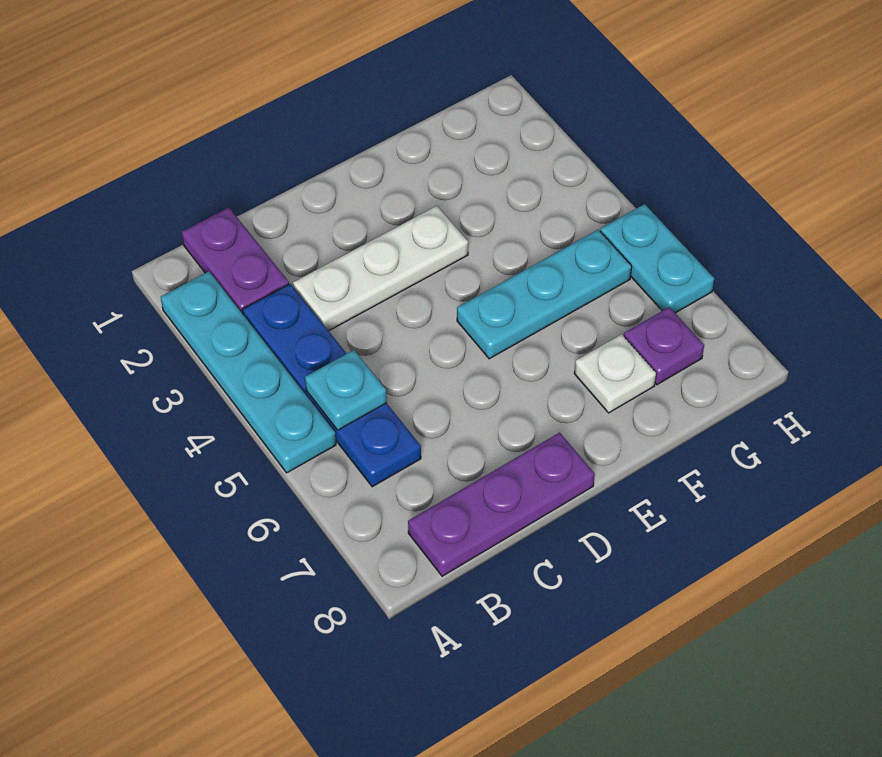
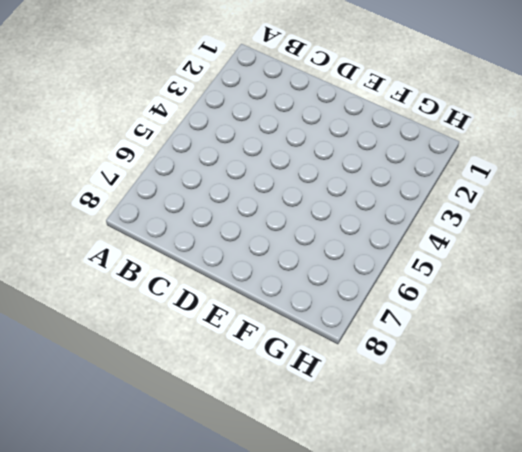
none -> cyan plate A2:A5 level 1
none -> purple plate B1:B2 level 1

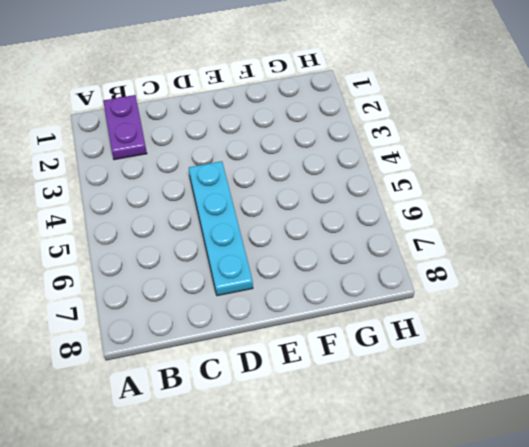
cyan plate D4:D7 level 1 -> cyan plate A2:A5 level 1
none -> blue plate B3:B6 level 1
none -> purple plate B8:D8 level 1

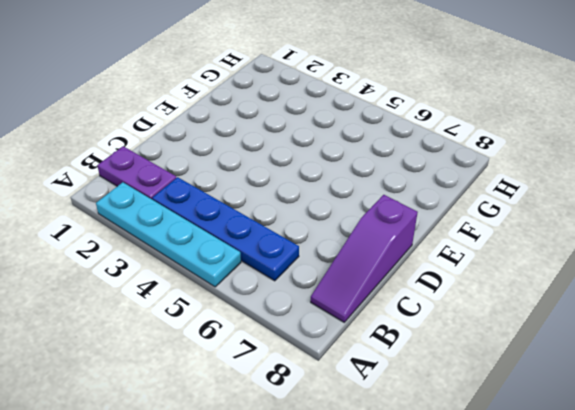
purple slope B8:D8 level 1 top D -> purple plate B8:D8 level 1
none -> white plate C3:E3 level 1
none -> cyan plate E5:G5 level 1

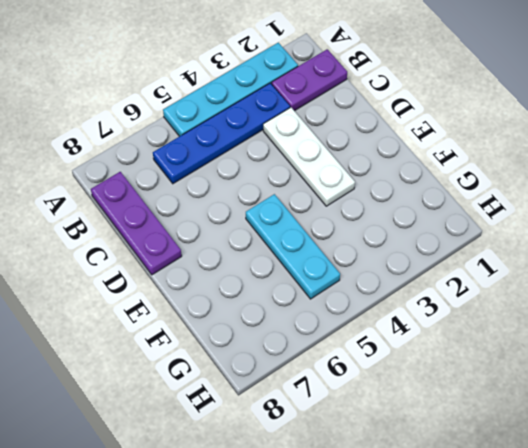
none -> white plate F7 level 1
none -> purple plate G7 level 1

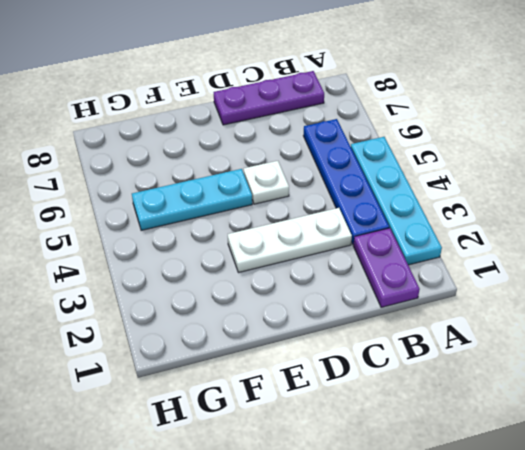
white plate D5 level 1 -> white plate F7 level 1
none -> purple plate G7 level 1
none -> cyan plate H5:H6 level 1

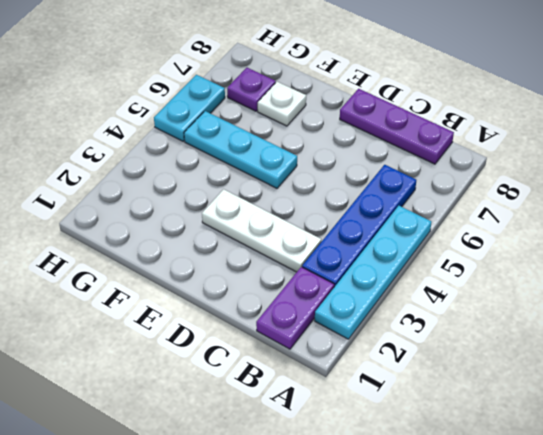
none -> cyan plate B5 level 2

